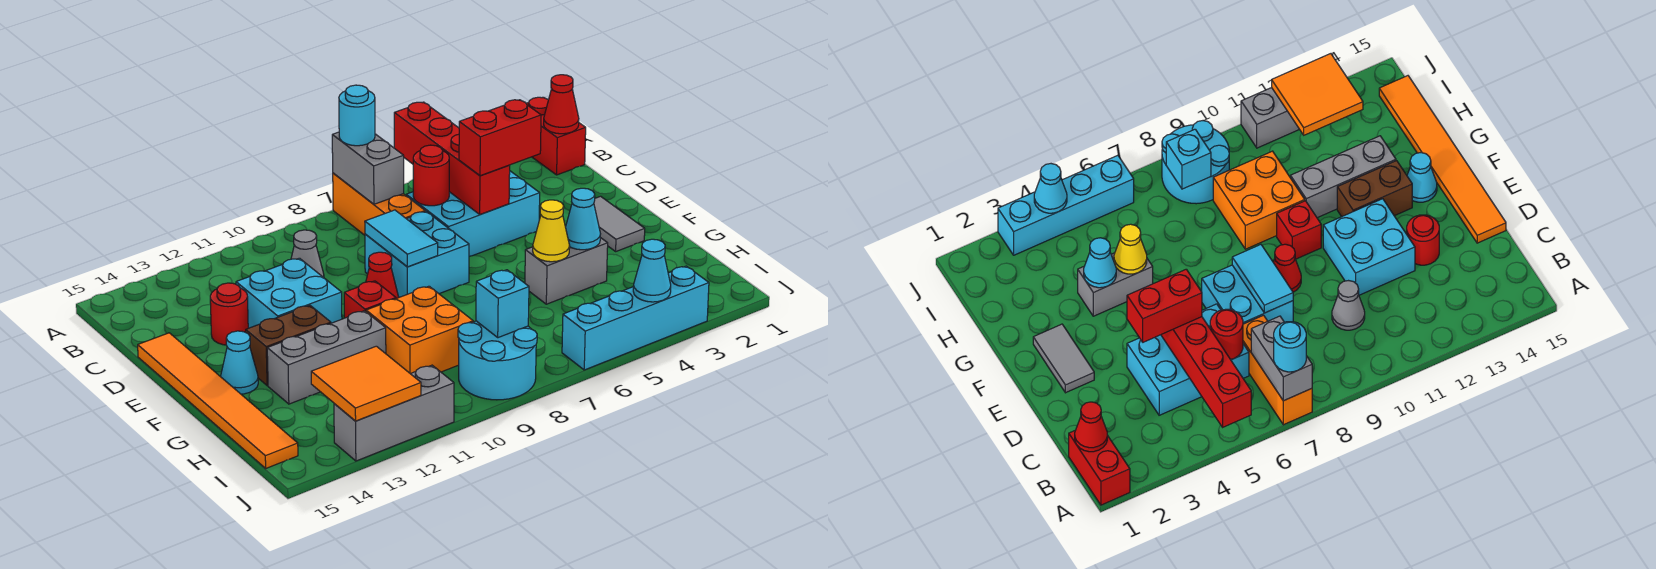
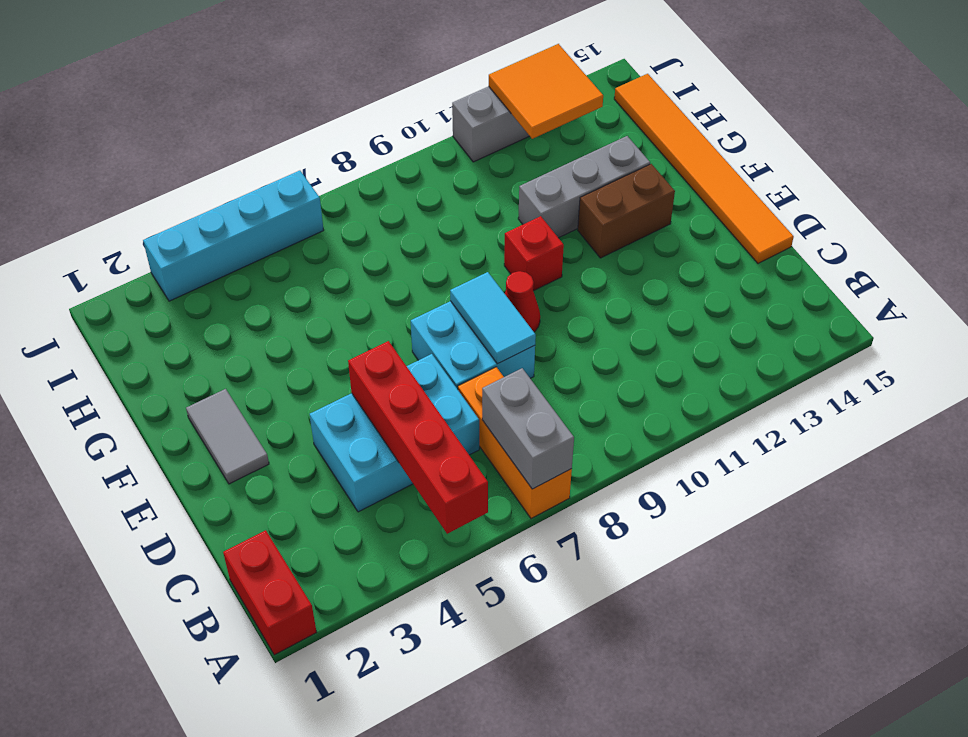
none -> grey cone C10 level 1
none -> cyan brick D11:E12 level 1
none -> red round brick D13 level 1
none -> cyan cone F14 level 1

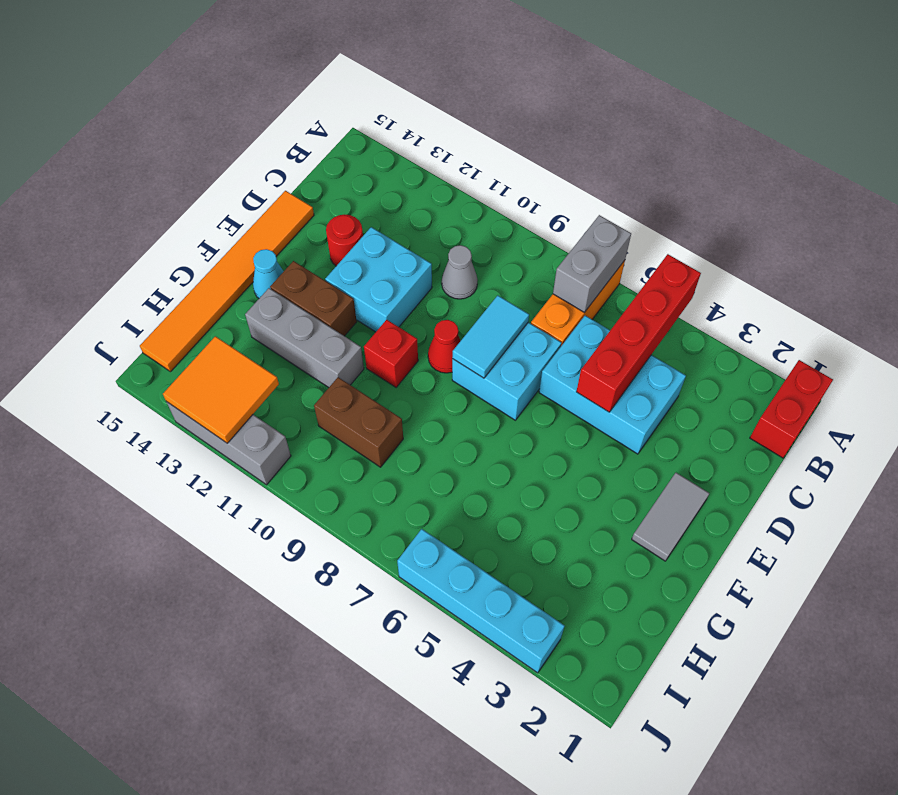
brown brick H9:H10 level 1 -> orange brick G9:H10 level 1
none -> grey brick G4:G5 level 1
none -> cyan round brick I8:J9 level 1
none -> red cone B1 level 2
none -> red round brick C6 level 2

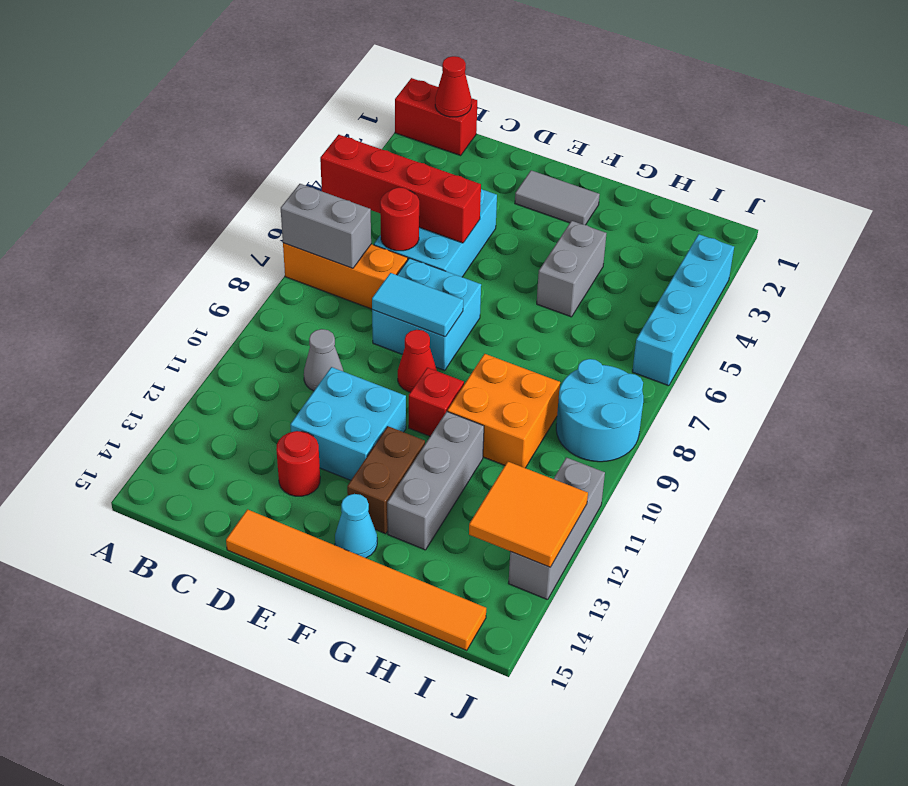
none -> cyan cone G4 level 2
none -> yellow cone G5 level 2
none -> cyan brick I8 level 2
none -> cyan cone J4 level 2

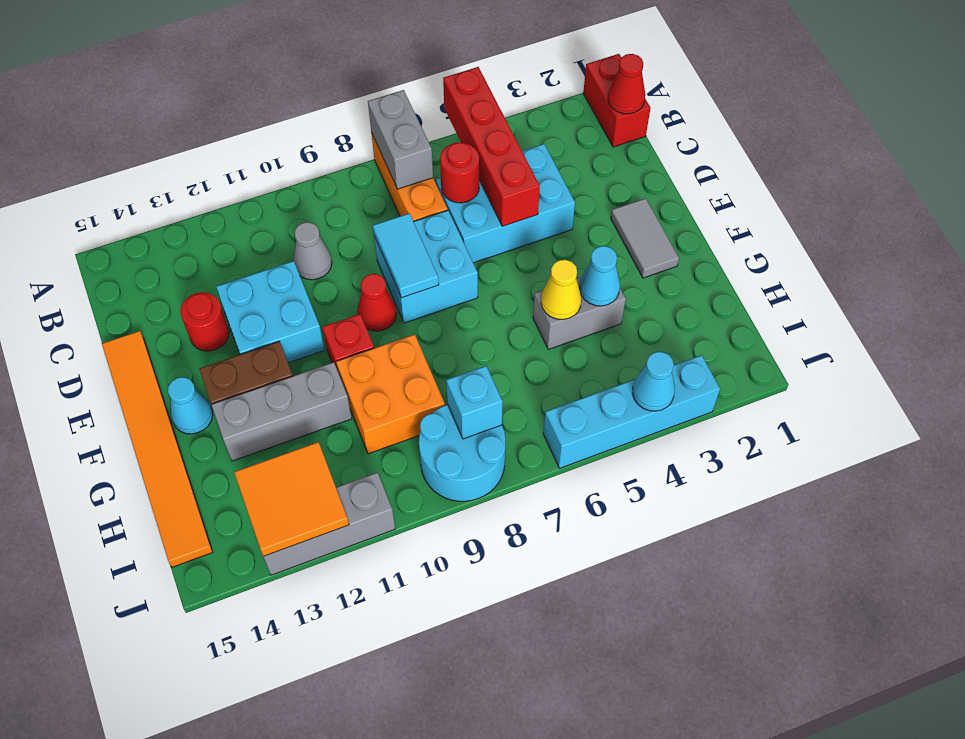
none -> cyan round brick A7 level 3
none -> red brick D4:D5 level 3

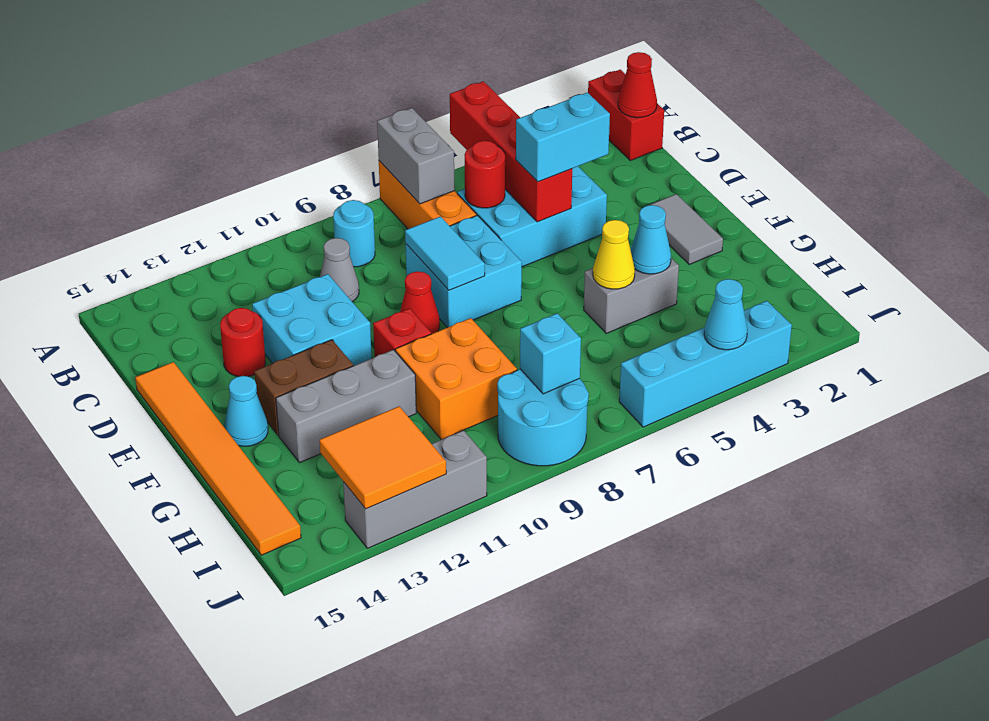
cyan round brick B9 level 1 -> cyan round brick A7 level 3
cyan brick D4:D5 level 3 -> red brick D4:D5 level 3

